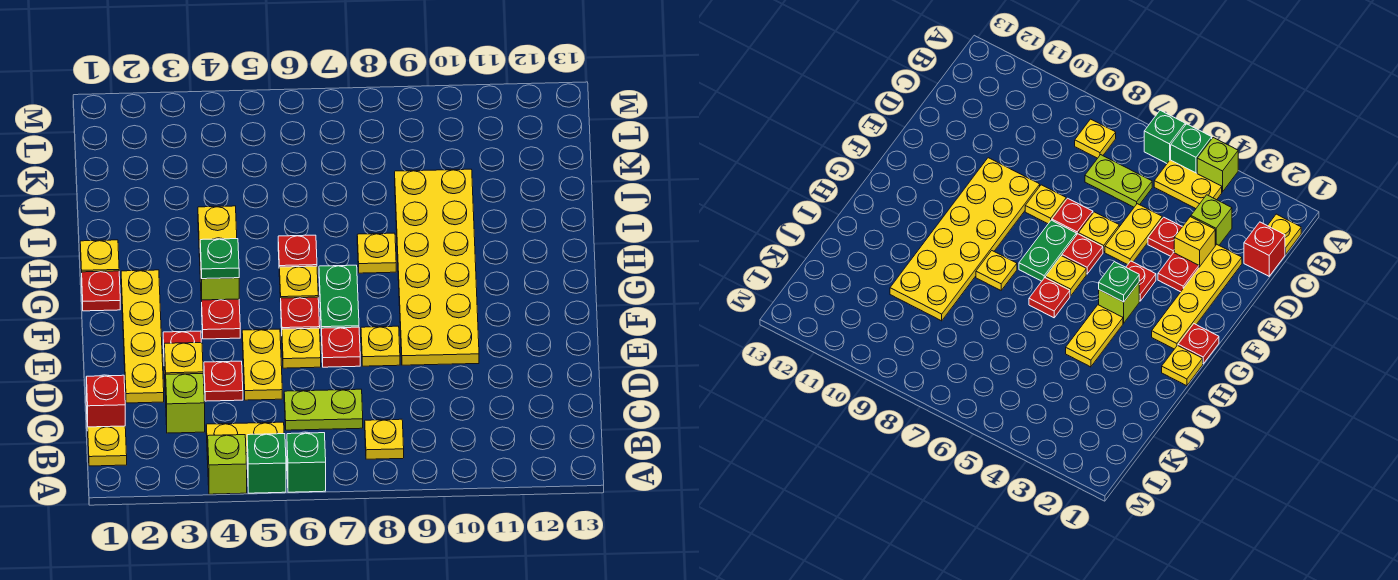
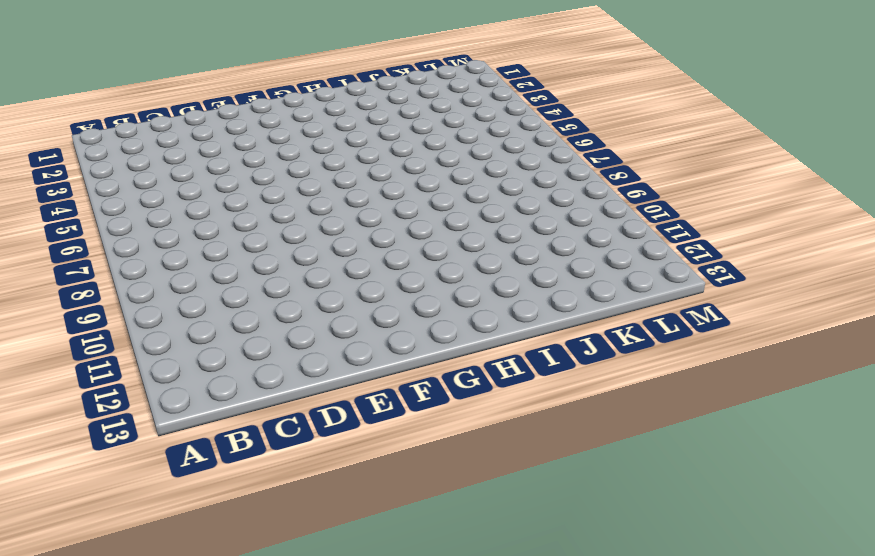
none -> lime brick A4 level 1
none -> green brick A5 level 1
none -> green brick A6 level 1

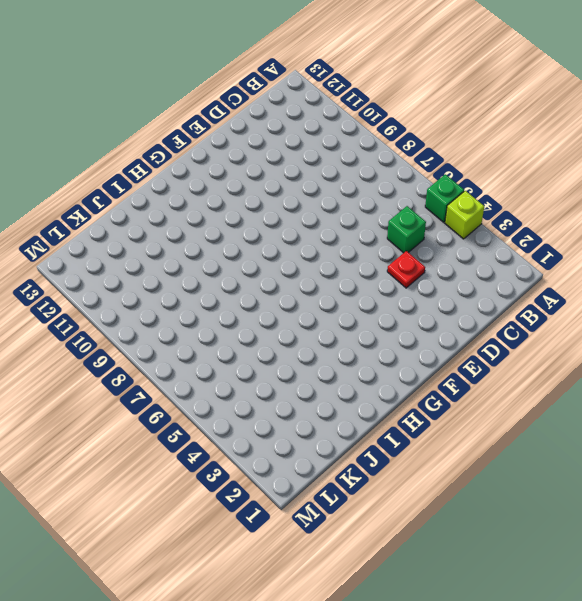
green brick C5 level 1 -> green brick A6 level 1
none -> yellow plate B1 level 1
none -> yellow plate B4:B5 level 1
none -> yellow plate B8 level 1

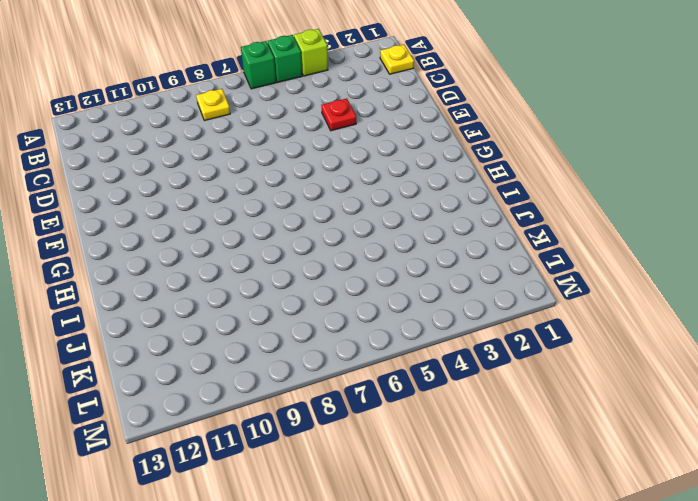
none -> yellow plate B4:B5 level 1
none -> red brick C1 level 1
none -> lime brick C3 level 1

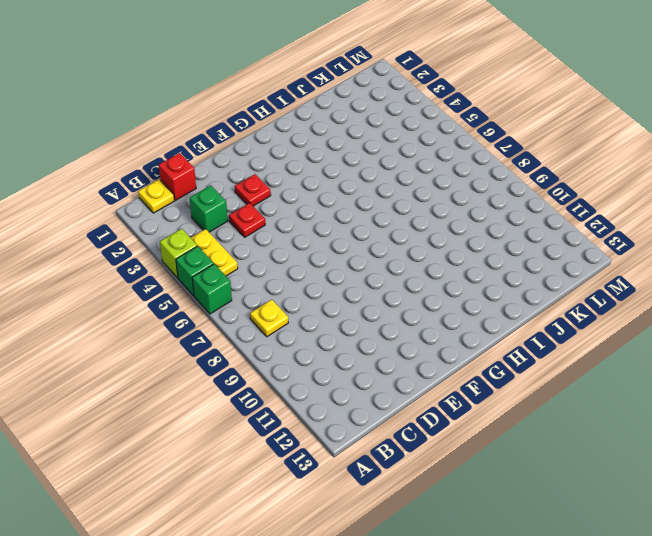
green brick C3 level 1 -> lime brick C3 level 1
none -> lime plate C6:C7 level 1
none -> yellow plate D2:G2 level 1
none -> yellow brick D3 level 1

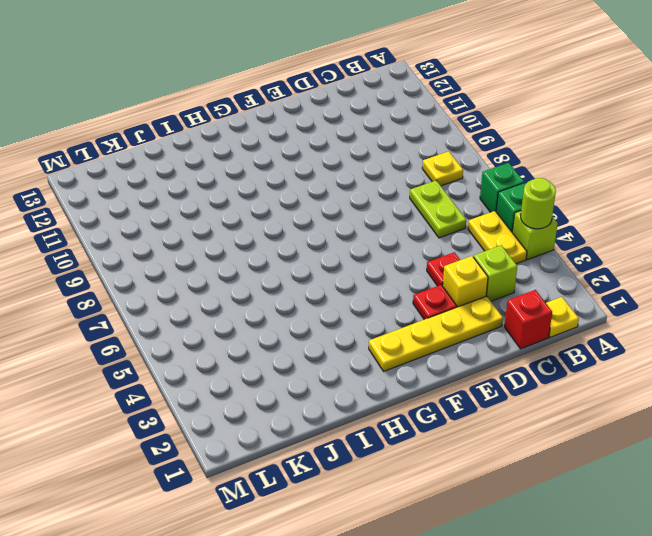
lime round brick A4 level 2 -> none
none -> yellow plate D5:E5 level 1
none -> yellow plate E6 level 1
none -> red plate E7 level 1

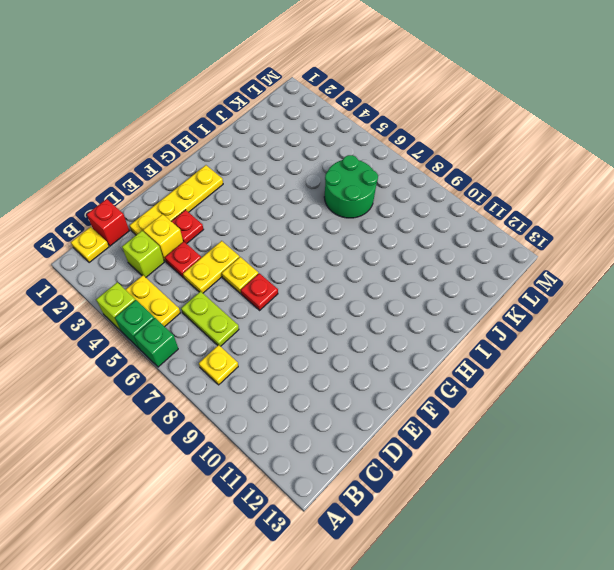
green round brick J6:K7 level 1 -> none
none -> yellow plate E8 level 1
none -> yellow plate E9:J10 level 1
none -> red plate F4 level 1

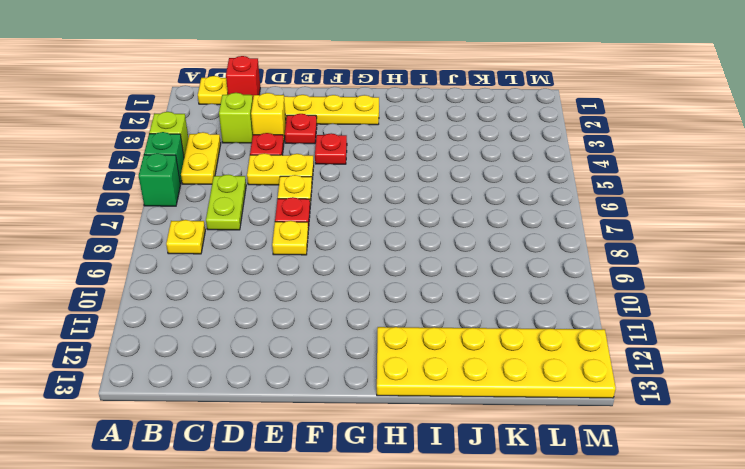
yellow plate H12:M13 level 1 -> yellow plate E9:J10 level 1
none -> red plate F6 level 1
none -> green plate F7:G7 level 1
none -> red plate G1 level 1

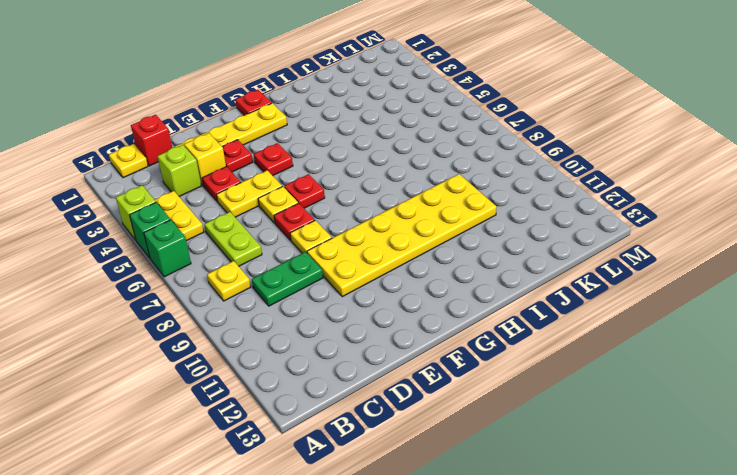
green plate C9:D9 level 1 -> green plate F7:G7 level 1
none -> lime brick G4 level 1
none -> yellow plate G6 level 1
none -> yellow plate H1 level 1

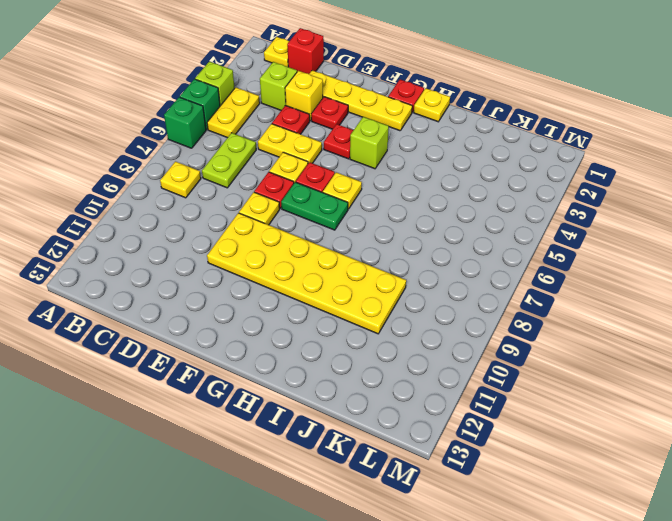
none -> yellow plate H4:I4 level 1
none -> red plate H6 level 1
none -> yellow plate H8 level 1

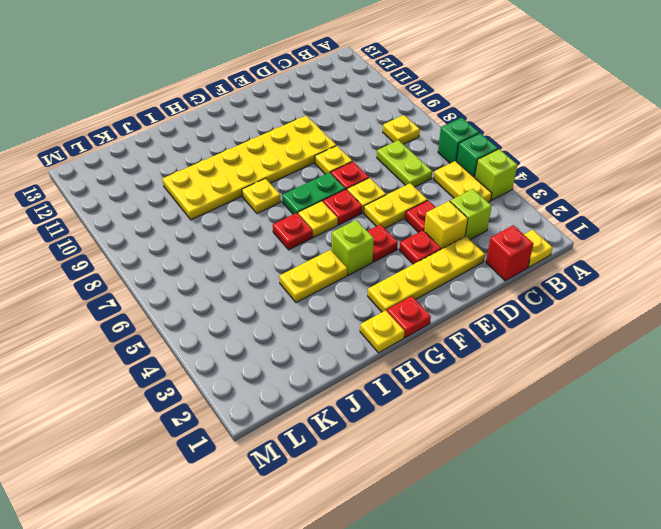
none -> green plate G4 level 2

